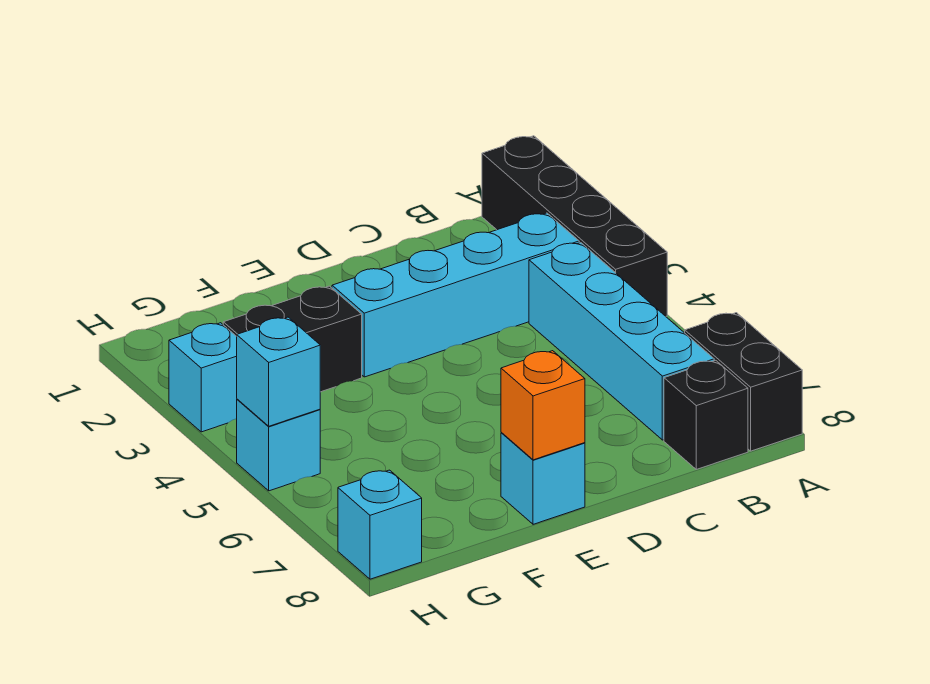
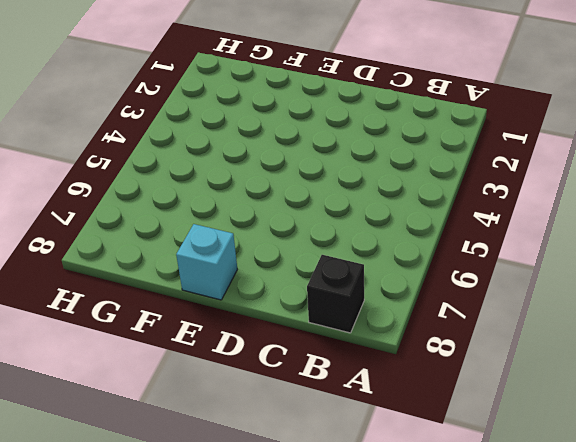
none -> black brick A1:A4 level 1
none -> black brick A7:A8 level 1
none -> cyan brick B3:E3 level 1

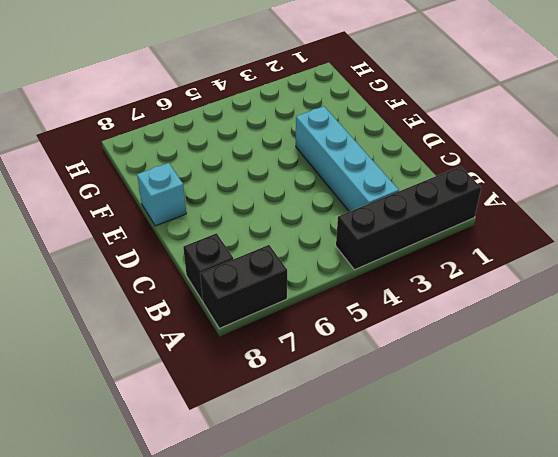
none -> cyan brick B4:B7 level 1
none -> black brick F3:G3 level 1
none -> cyan brick H3 level 1

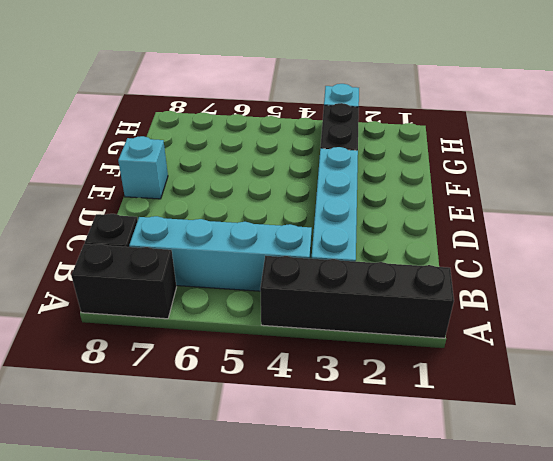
none -> cyan brick H5 level 1
none -> cyan brick H8 level 1
none -> orange brick E8 level 2

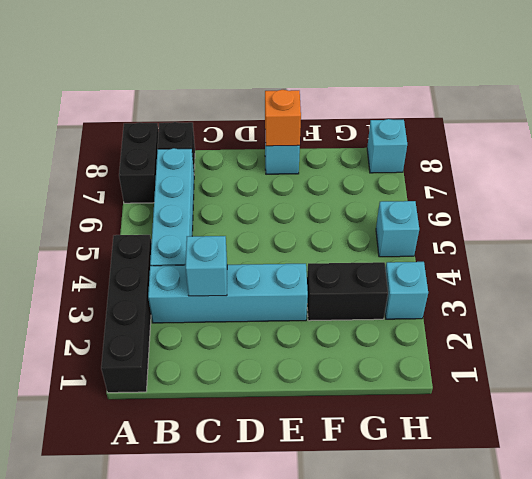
cyan brick C3 level 2 -> cyan brick H5 level 2

